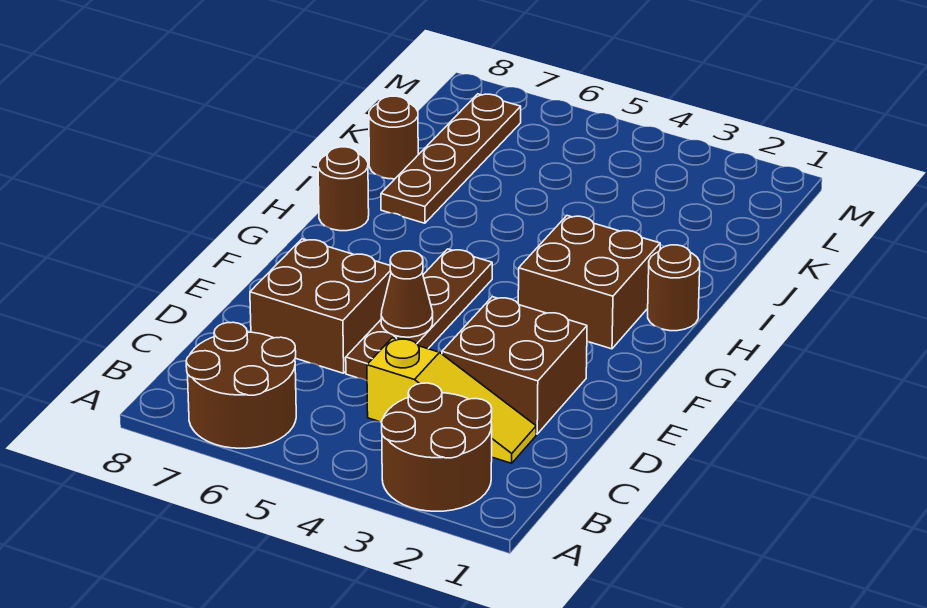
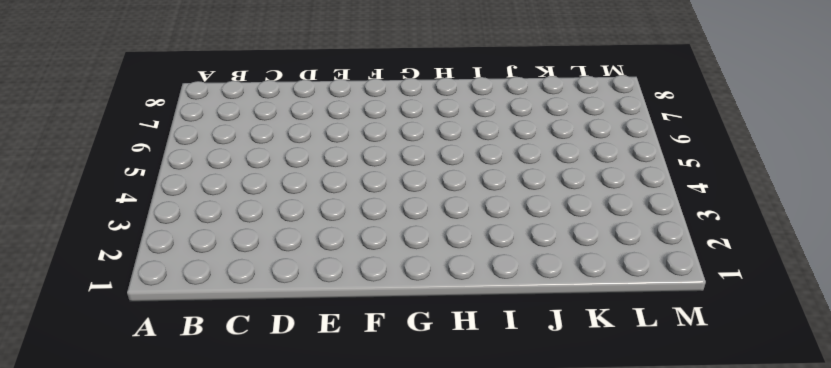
none -> brown round brick A2:B3 level 1
none -> brown round brick A6:B7 level 1
none -> yellow slope C2:C4 level 1 top 4

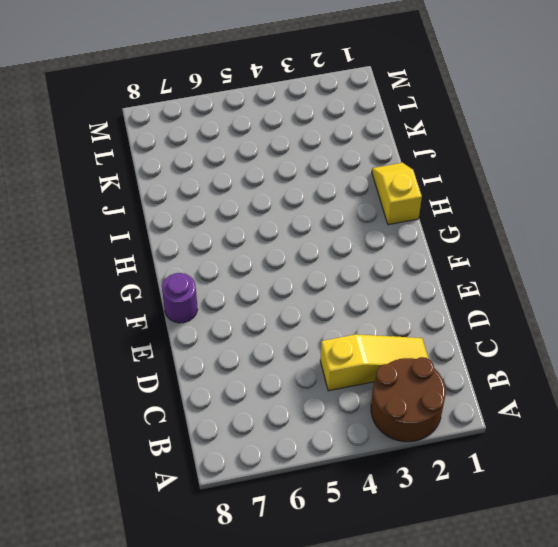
purple round brick F8 level 1 -> none
yellow slope H1:I1 level 1 top H -> brown round brick H1 level 1
none -> brown round brick A6:B7 level 1
none -> brown brick D2:E3 level 1
none -> brown plate D5:G5 level 1

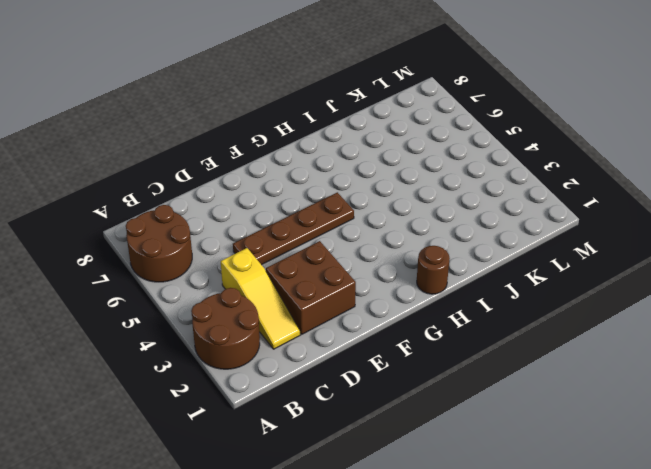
none -> brown brick D6:E7 level 1
none -> brown brick G2:H3 level 1
none -> brown round brick H8 level 1

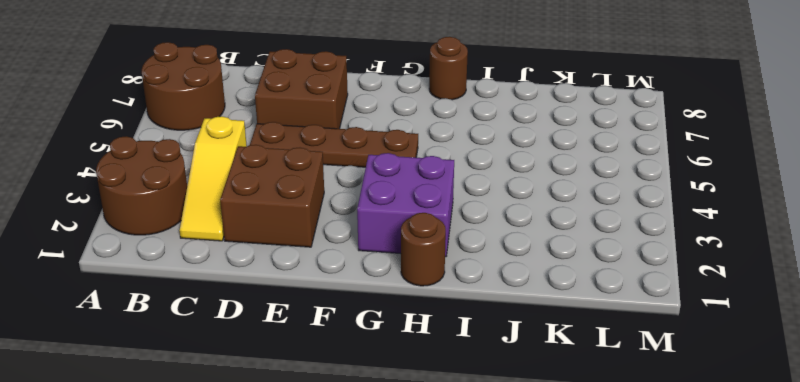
purple brick G2:H3 level 1 -> brown brick G2:H3 level 1
none -> brown plate I7:L7 level 1
none -> brown round brick J8 level 1
none -> brown cone E5 level 2

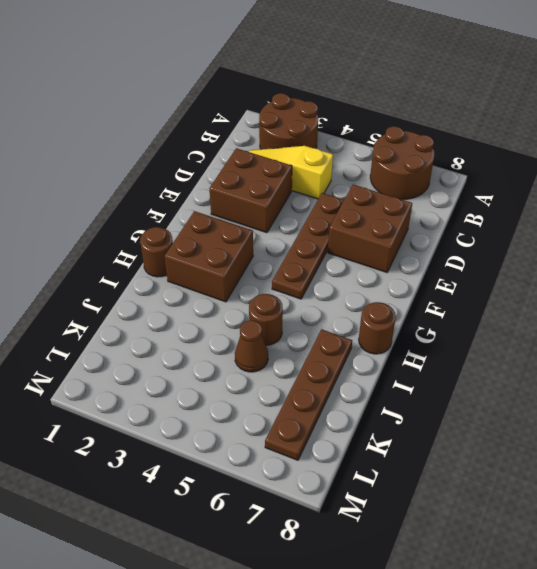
brown round brick I5 level 1 -> brown round brick J8 level 1
brown cone J5 level 1 -> brown cone E5 level 2

